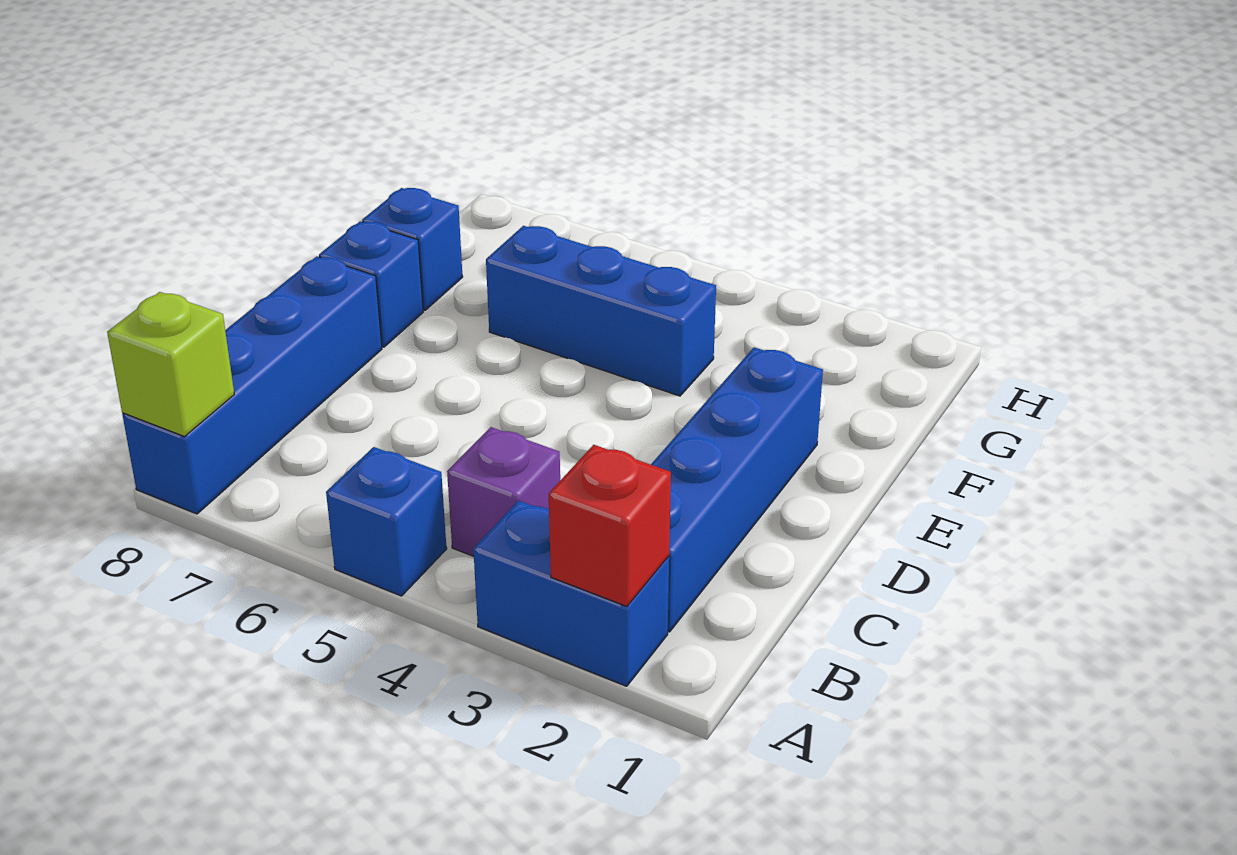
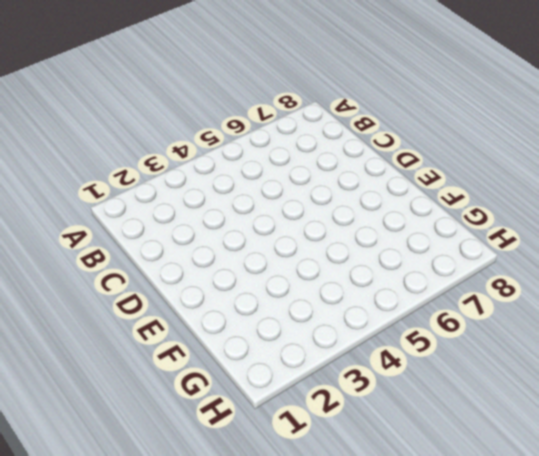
none -> blue brick A2:A3 level 1
none -> blue brick A5 level 1

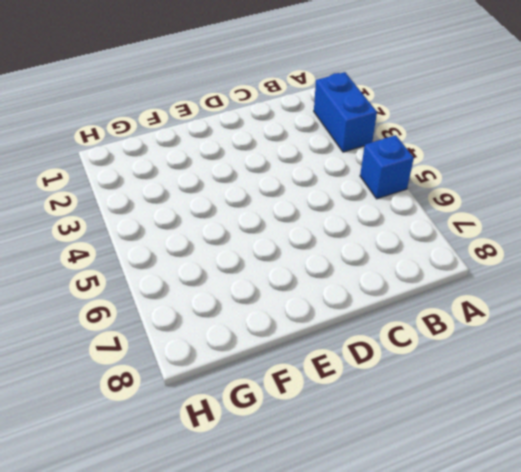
none -> blue brick A8:D8 level 1
none -> blue brick B2:E2 level 1

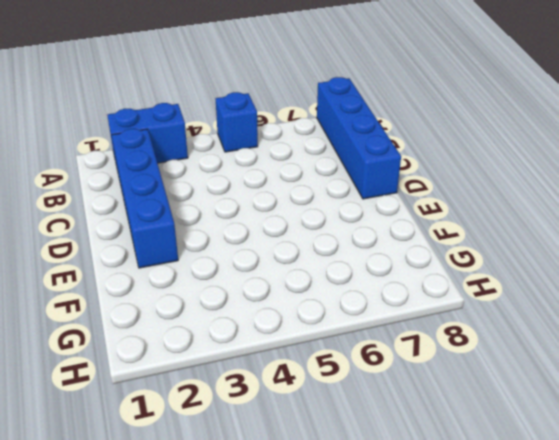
none -> purple brick B4 level 1
none -> blue brick E8 level 1

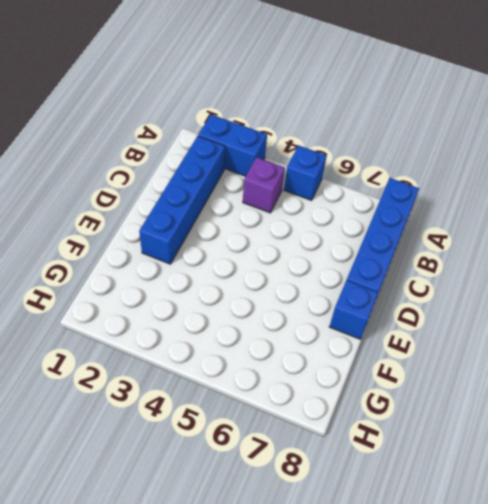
none -> blue brick F4:F6 level 1
none -> blue brick F8 level 1

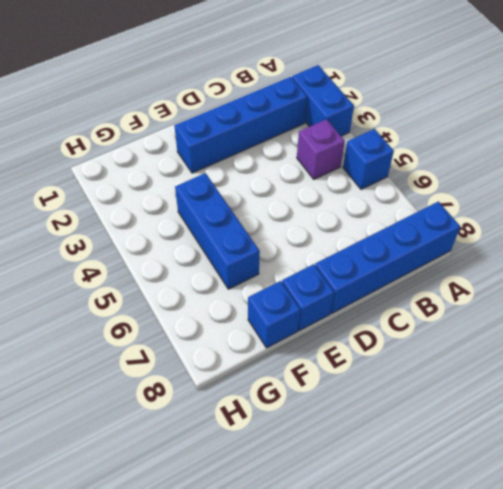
none -> red brick A2 level 2
none -> lime brick A8 level 2

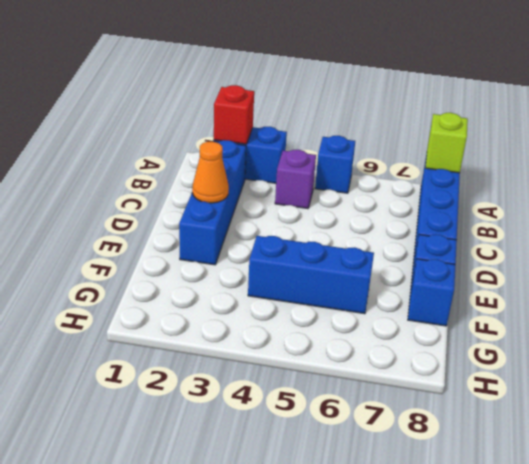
orange cone D2 level 2 -> none

